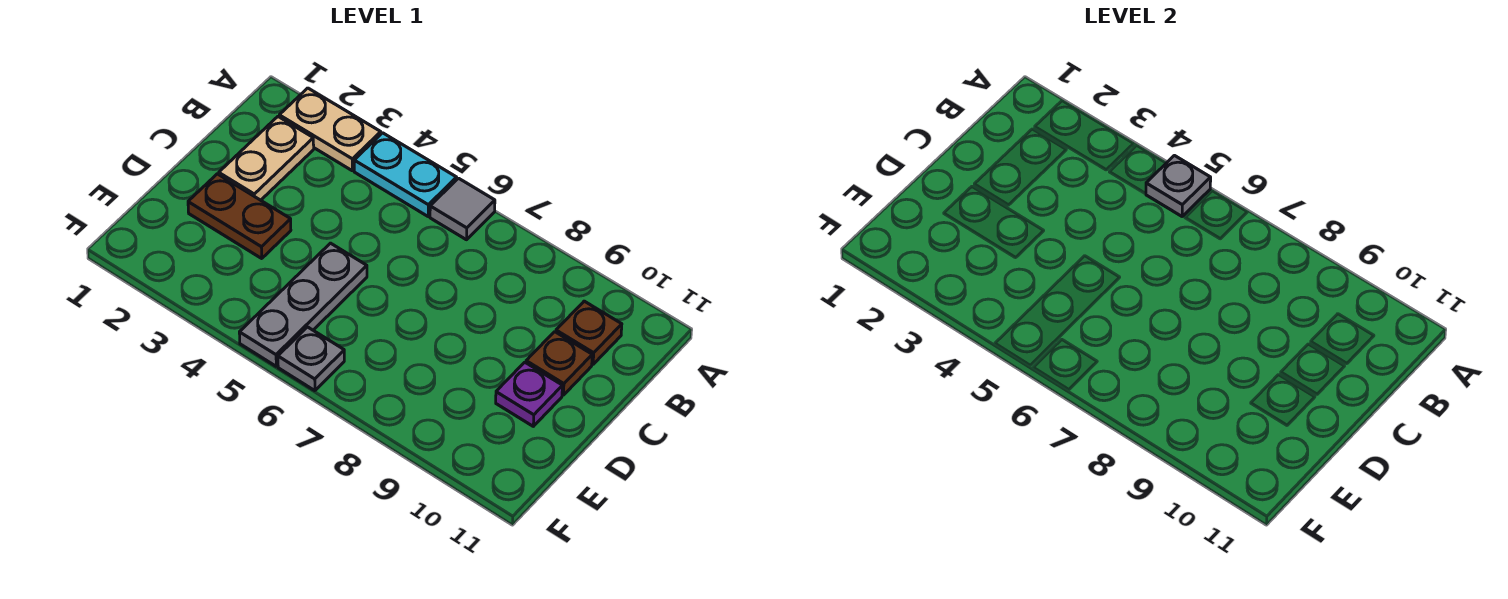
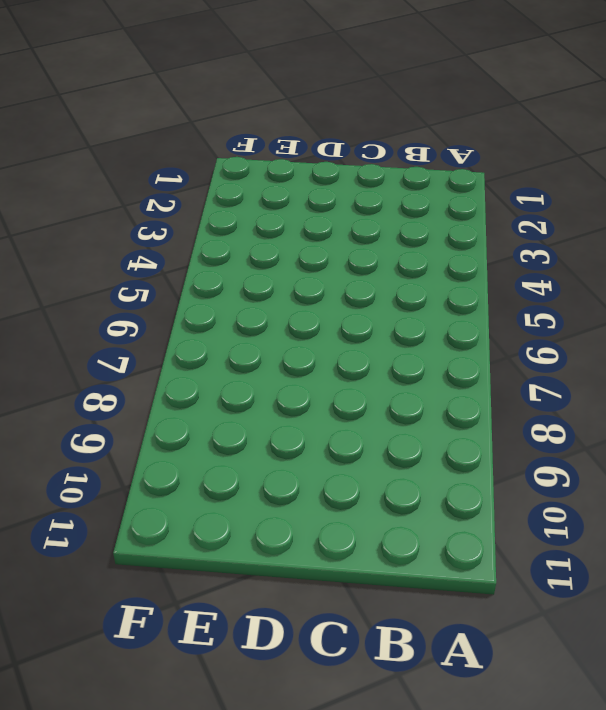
none -> tan plate A2:A3 level 1
none -> cyan plate A4:A5 level 1

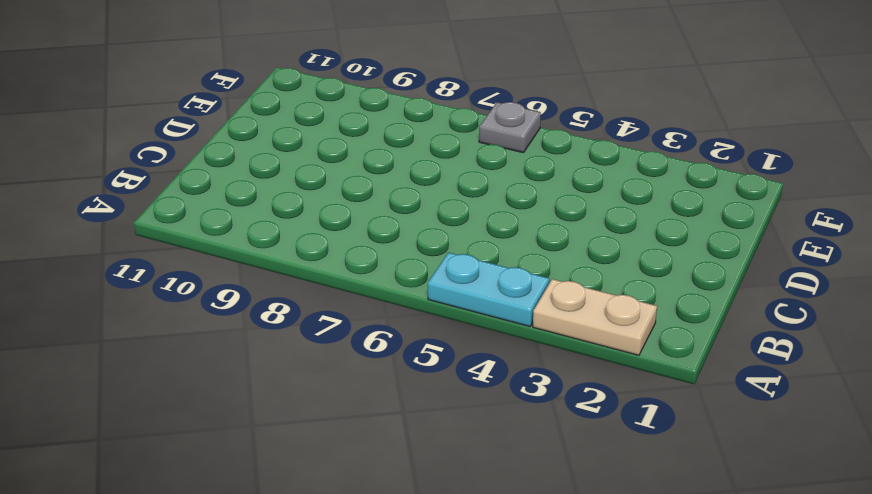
none -> grey tile A6 level 1
none -> tan plate B2:C2 level 1

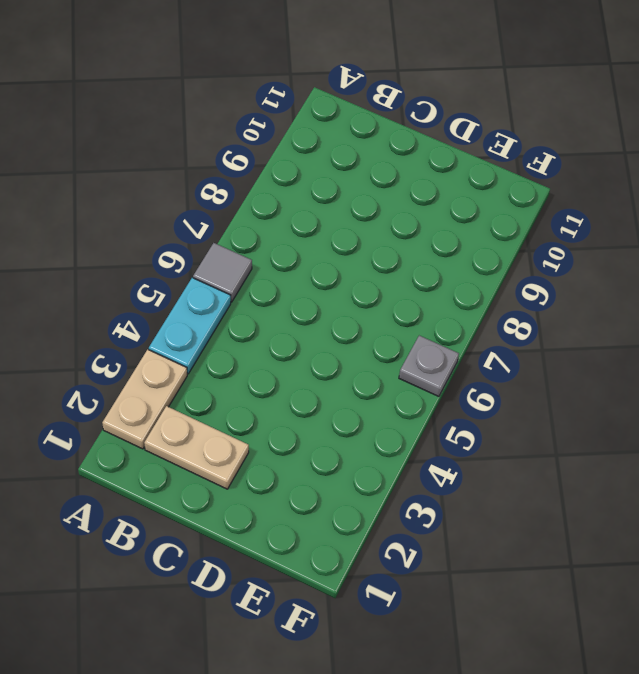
none -> brown plate B10 level 1
none -> brown plate C10 level 1

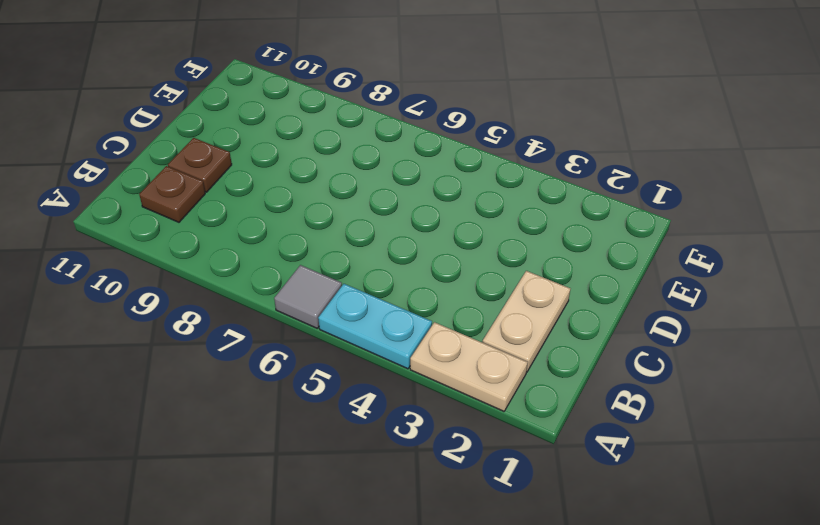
none -> brown plate D2:D3 level 1
none -> grey plate D5:F5 level 1

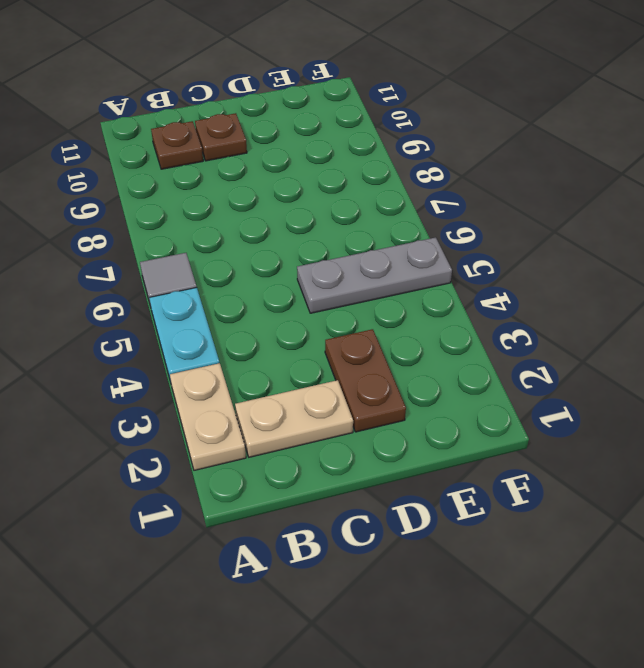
none -> purple plate D10 level 1
none -> grey plate F6 level 1

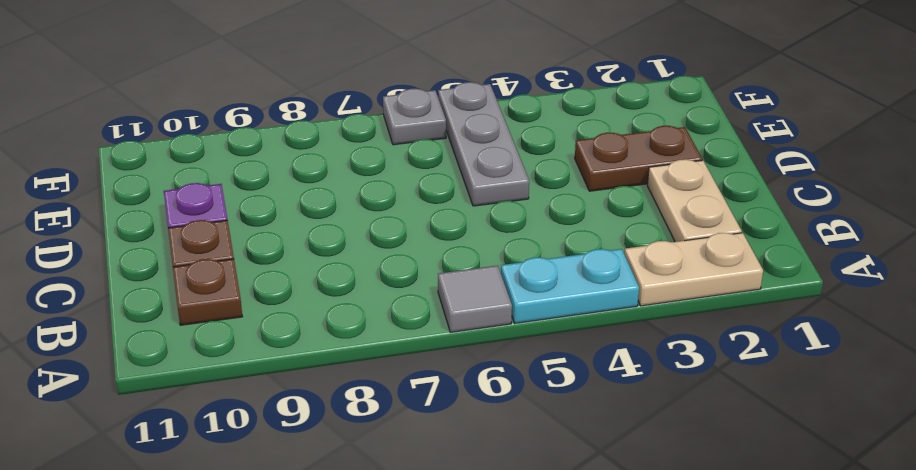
none -> grey plate A5 level 2

